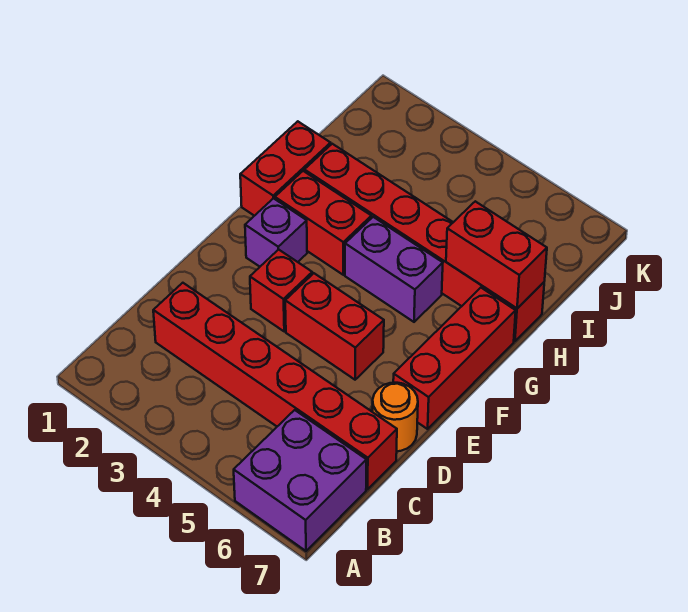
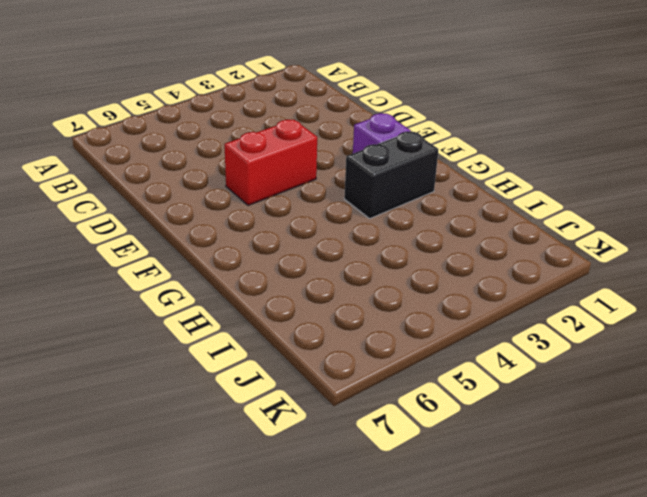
black brick G2:G3 level 1 -> red brick G2:G3 level 1
none -> purple brick A6:B7 level 1
none -> red brick C2:C7 level 1
none -> orange round brick D7 level 1

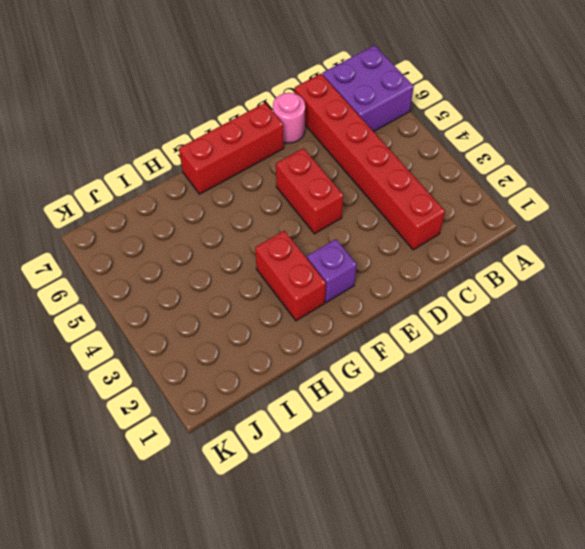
pink round brick D7 level 1 -> orange round brick D7 level 1
none -> red brick E3 level 1
none -> red brick G1:H1 level 1
none -> purple brick G4:G5 level 1

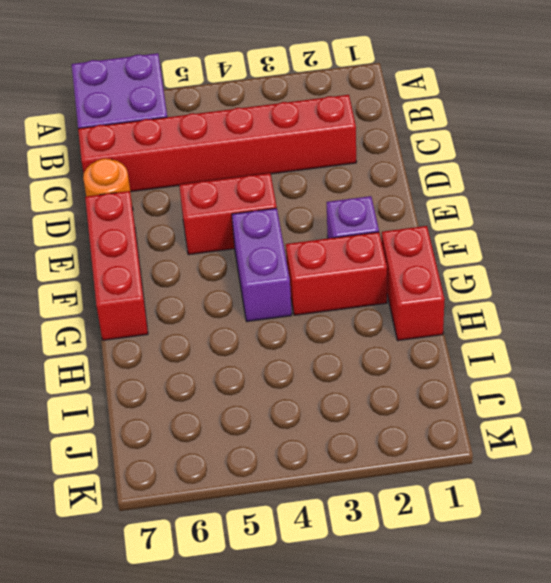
purple brick F4:G4 level 1 -> purple brick G4:G5 level 1
none -> red brick E3 level 1
none -> red brick H2:H7 level 1
none -> red brick H6:H7 level 2

